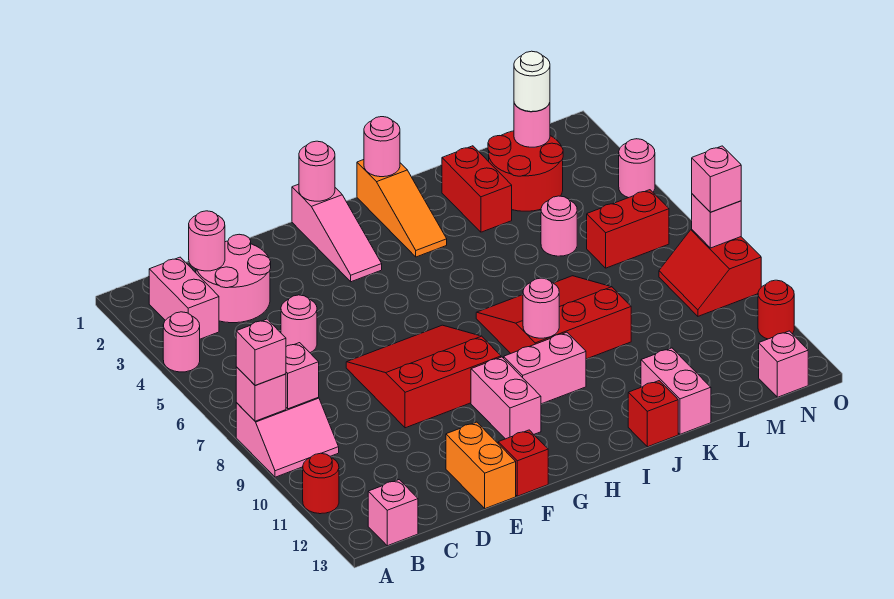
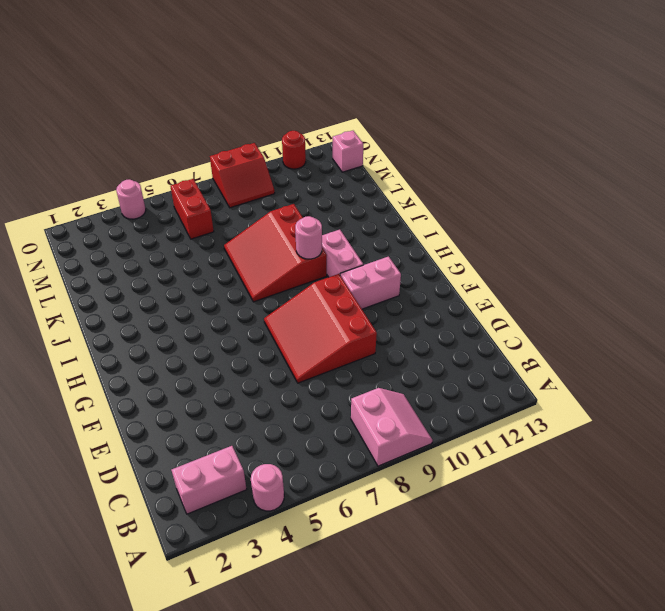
none -> red round brick A11 level 1
none -> pink brick B13 level 1
none -> pink round brick C2:D3 level 1
none -> pink round brick D5 level 1

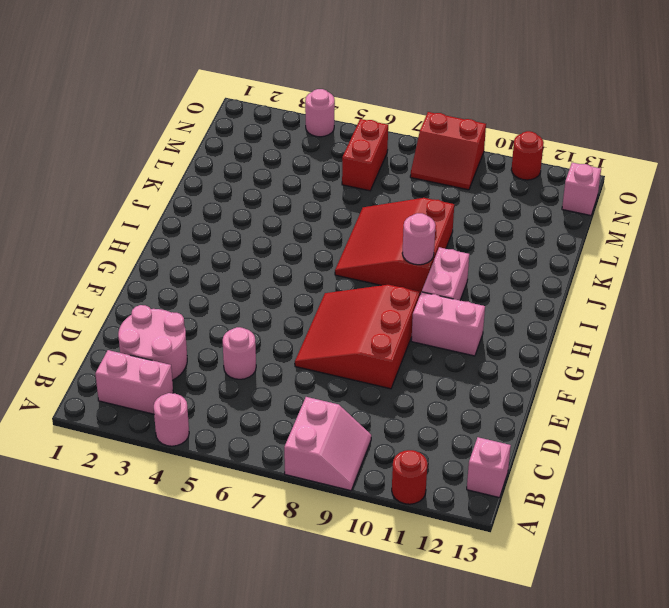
none -> orange brick E12:E13 level 1
none -> red brick F13 level 1
none -> pink slope G1:G3 level 1 top 1
none -> orange slope I1:I3 level 1 top 1

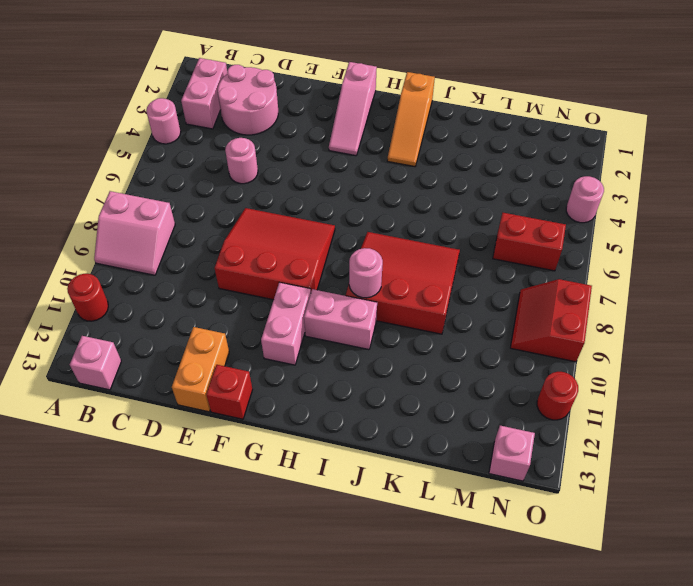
none -> red brick J13 level 1
none -> red brick K2:K3 level 1
none -> pink brick K12:K13 level 1
none -> red round brick L2:M3 level 1

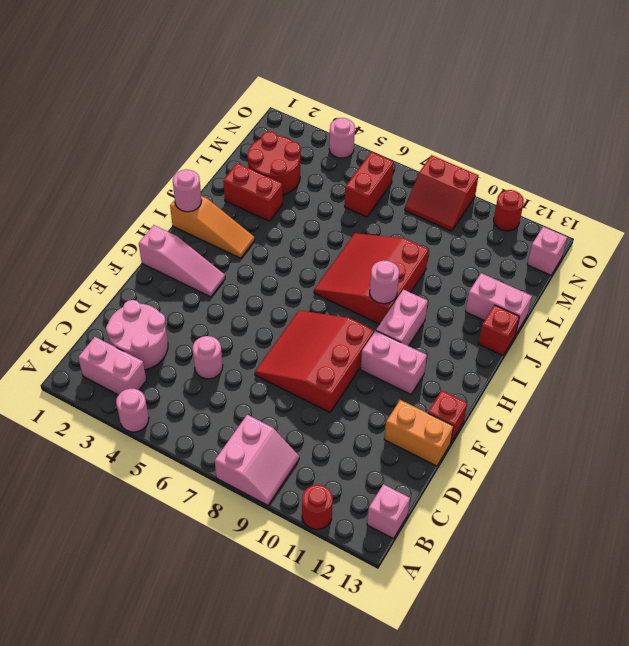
none -> pink round brick L5 level 1
none -> pink brick A8 level 2
none -> pink brick B8 level 2
none -> pink round brick C2 level 2

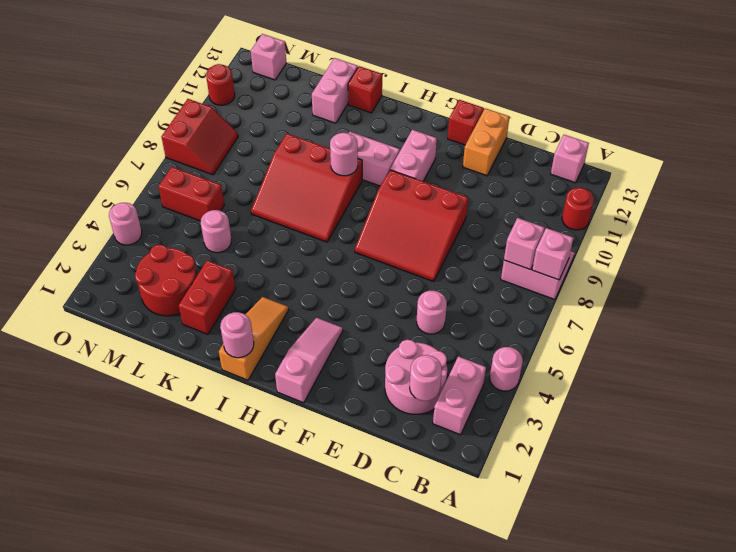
none -> pink round brick G1 level 2
none -> pink round brick M2 level 2
none -> pink brick O8 level 2
none -> pink brick A8 level 3

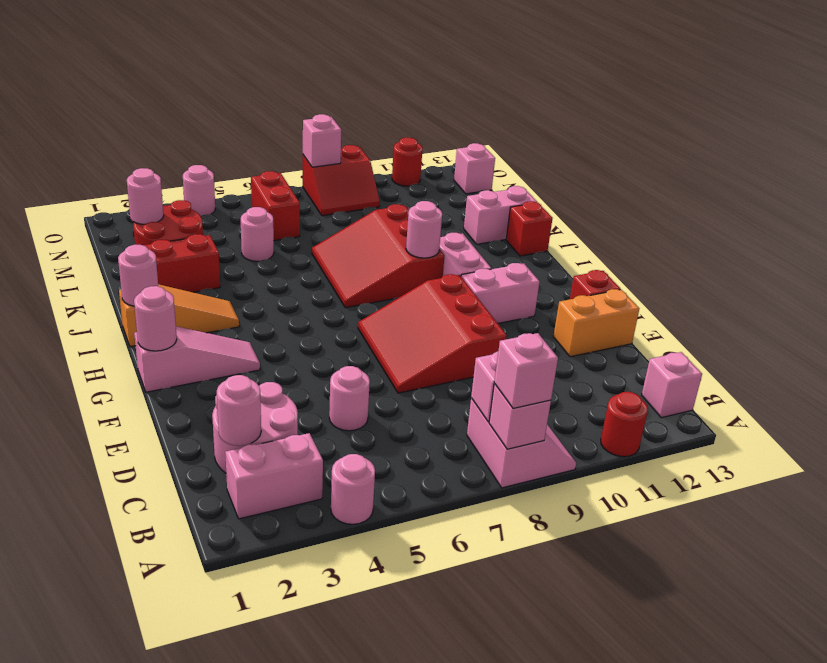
none -> white round brick M2 level 3
none -> pink brick O8 level 3

